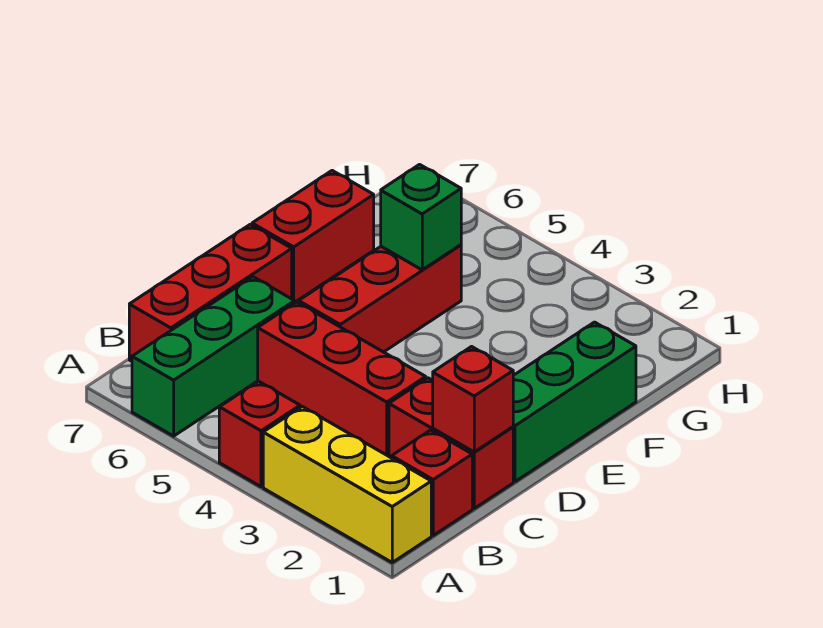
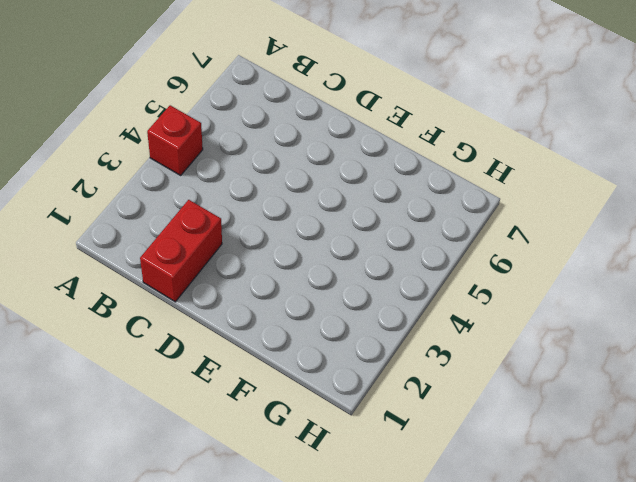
none -> yellow brick A1:A3 level 1
none -> green brick A6:C6 level 1
none -> red brick B1 level 1

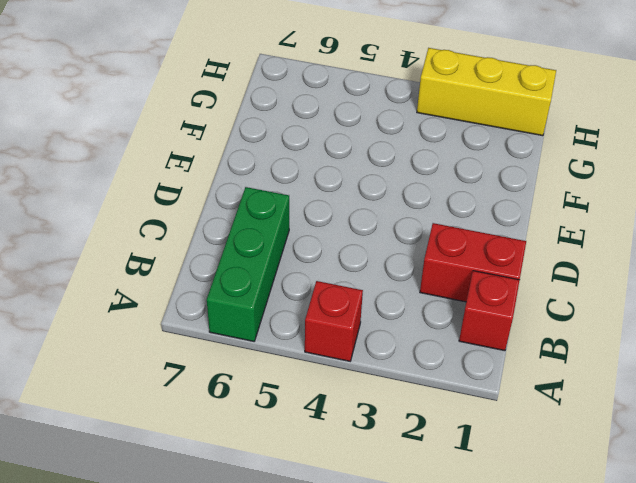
yellow brick H1:H3 level 1 -> yellow brick A1:A3 level 1
none -> red brick B7:D7 level 1
none -> red brick C3:C5 level 1
none -> green brick D1:F1 level 1

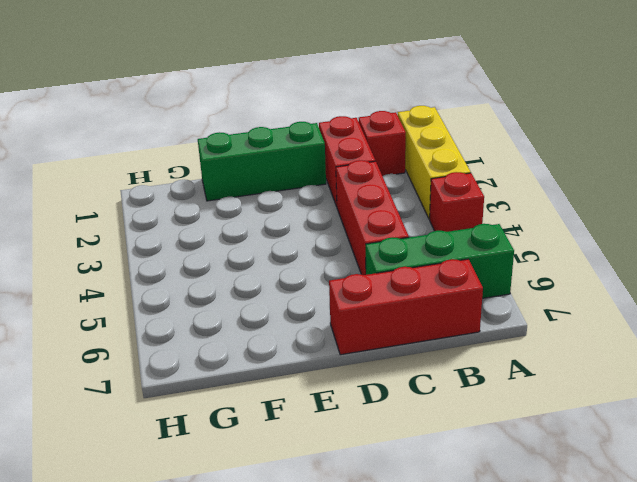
none -> red brick D5:F5 level 1
none -> red brick E7:F7 level 1
none -> red brick C1 level 2

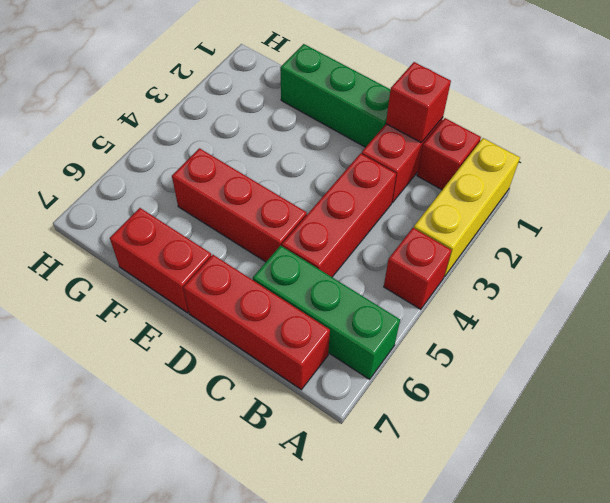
none -> green brick F5 level 2

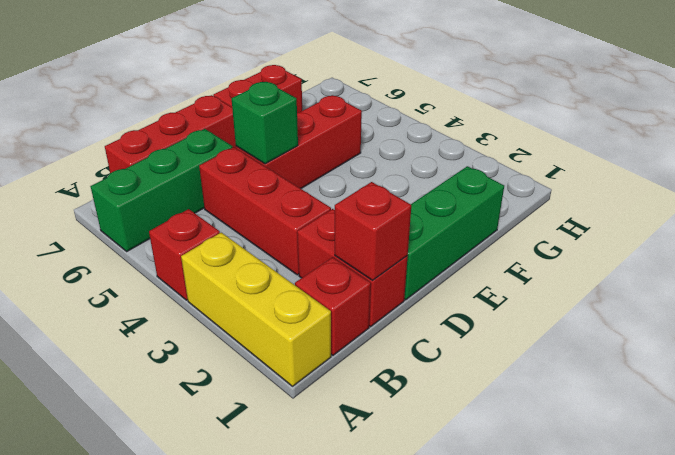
green brick D5 level 2 -> green brick F5 level 2

